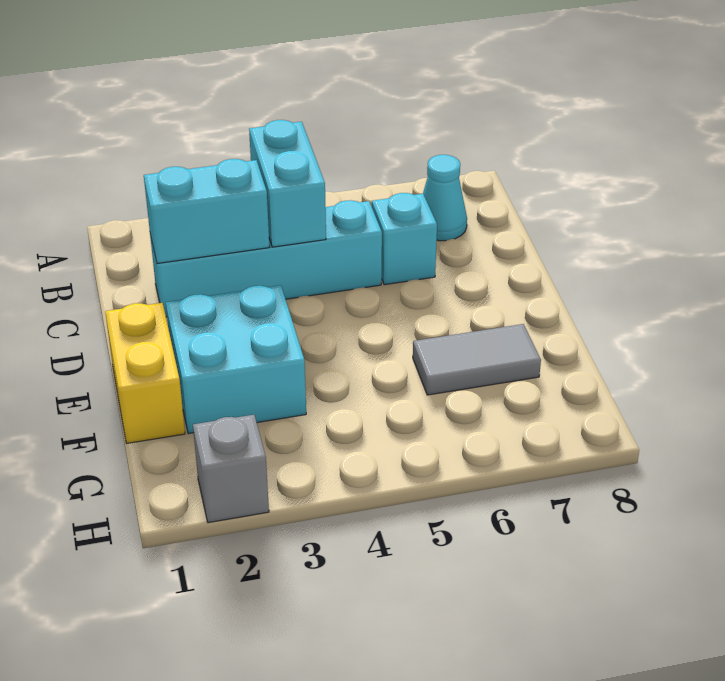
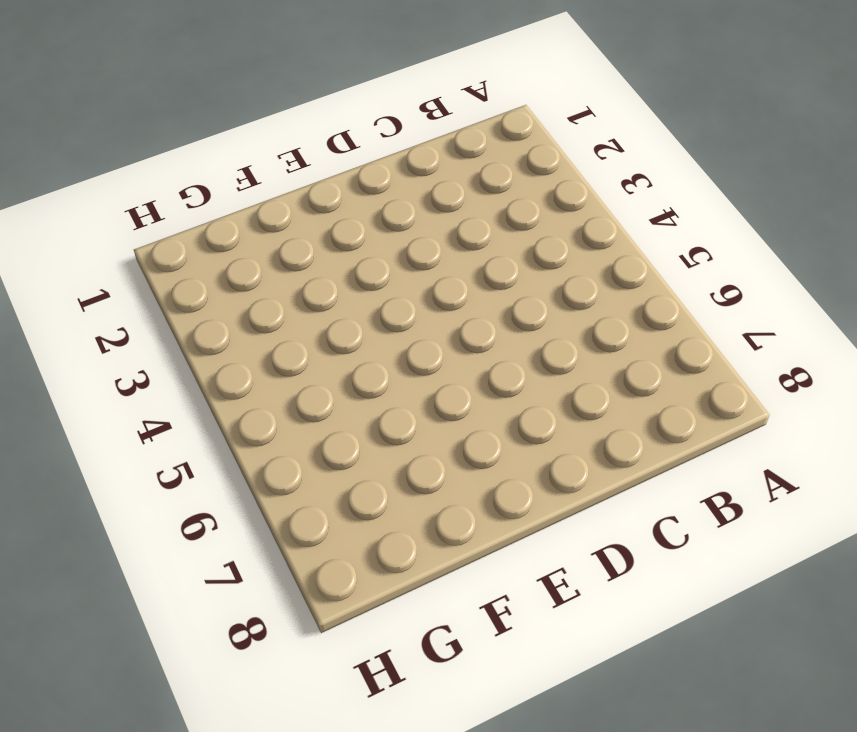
none -> cyan cone B7 level 1
none -> cyan brick C2:C5 level 1

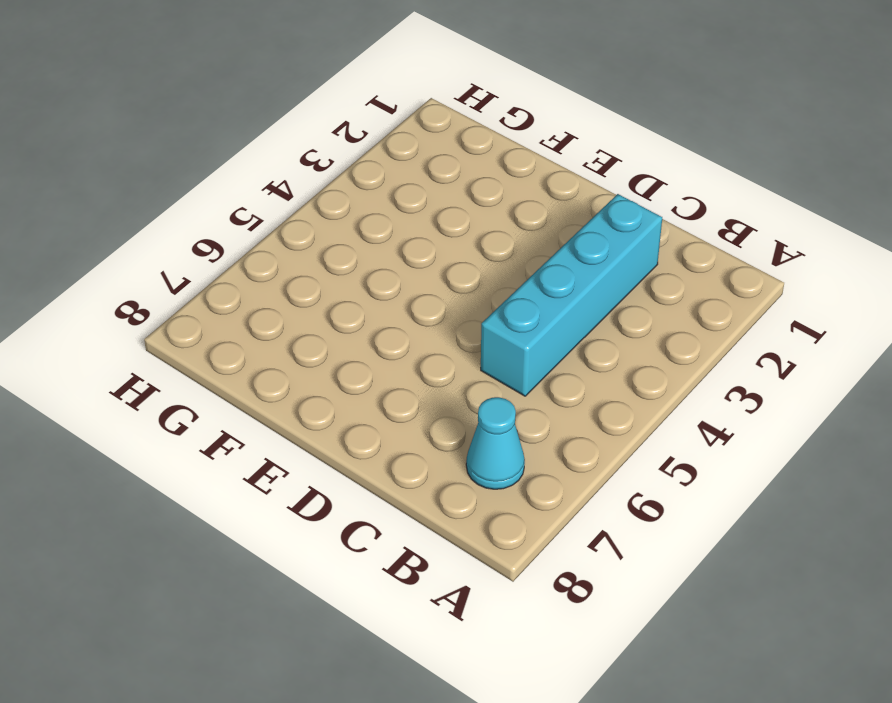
none -> cyan brick C6 level 1
none -> yellow brick E1:F1 level 1

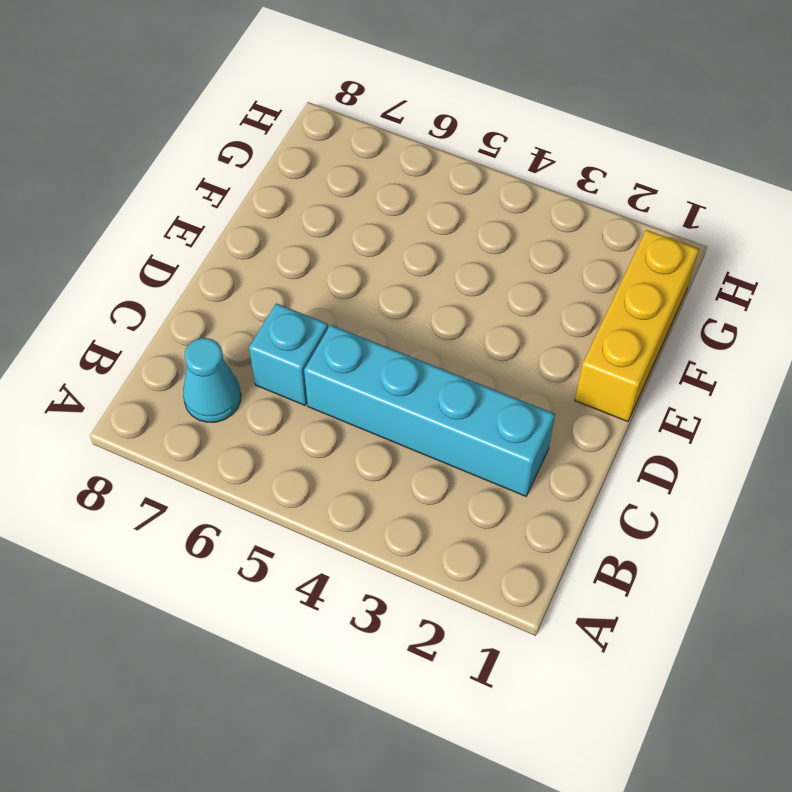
yellow brick E1:G1 level 1 -> yellow brick E1:F1 level 1
none -> cyan brick E2:F3 level 1
none -> grey tile F6:F7 level 1

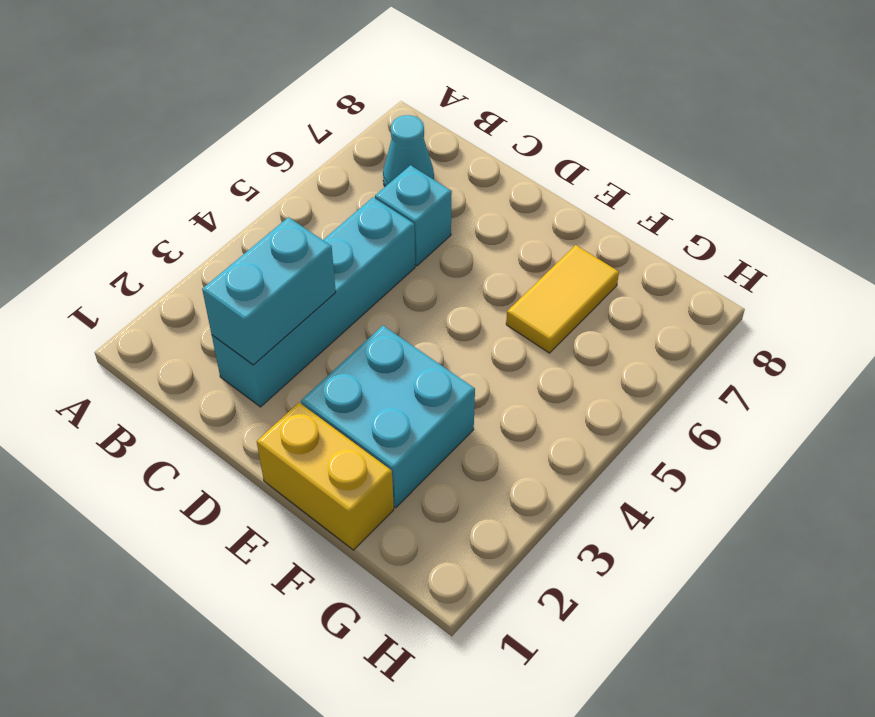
yellow tile F6:F7 level 1 -> grey tile F6:F7 level 1
none -> grey brick H2 level 1
none -> cyan brick B4:C4 level 2

